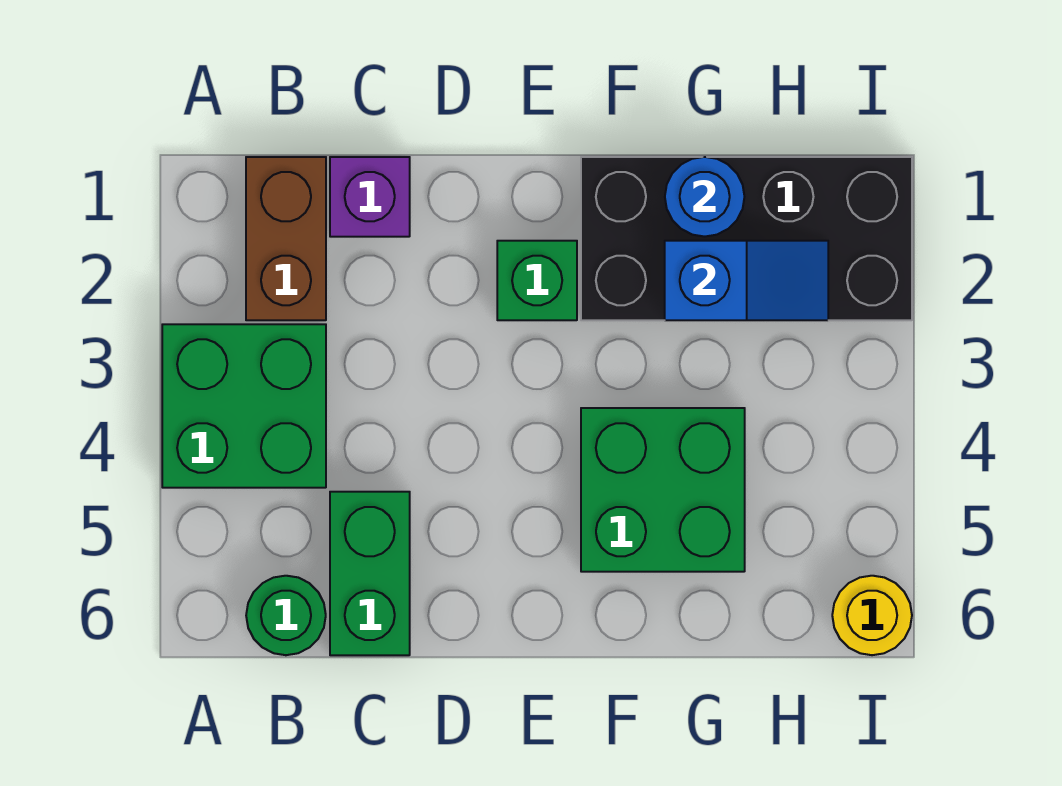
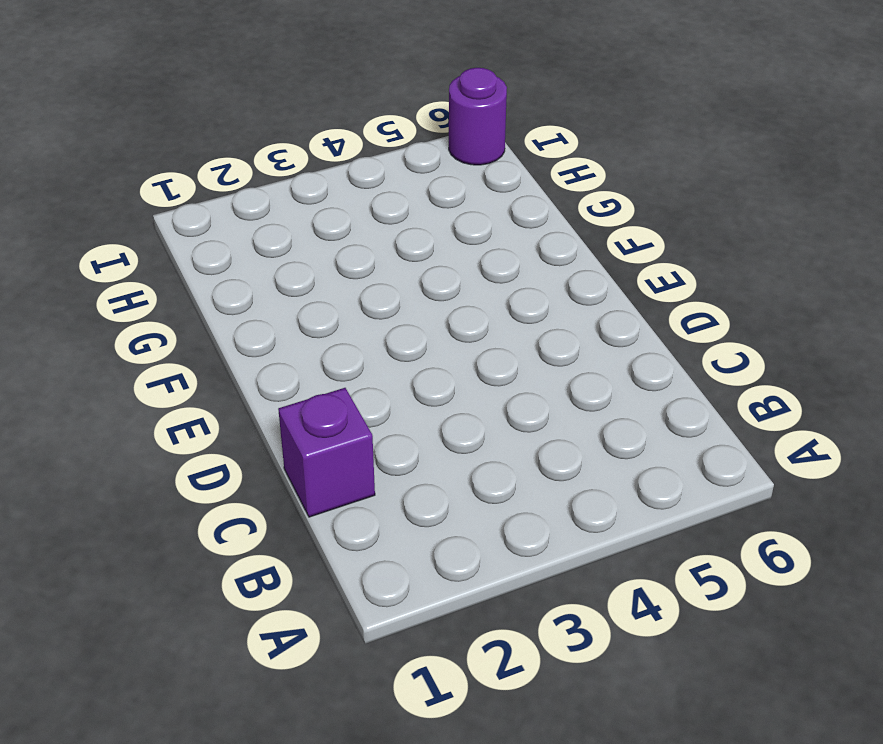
purple round brick I6 level 1 -> yellow round brick I6 level 1
none -> green brick A3:B4 level 1
none -> brown brick B1:B2 level 1

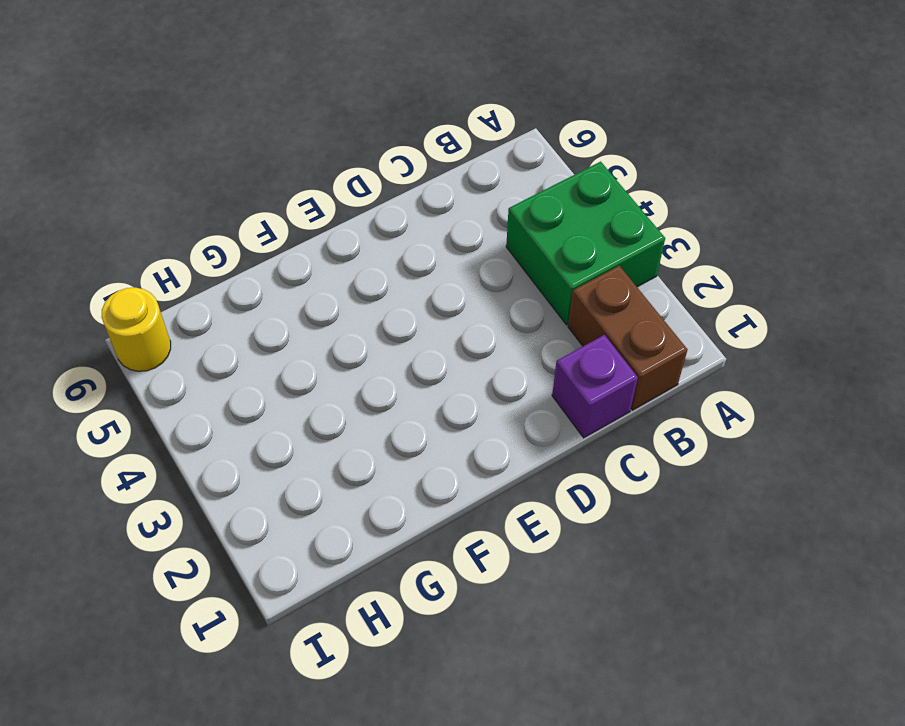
none -> green round brick B6 level 1
none -> green brick C5:C6 level 1

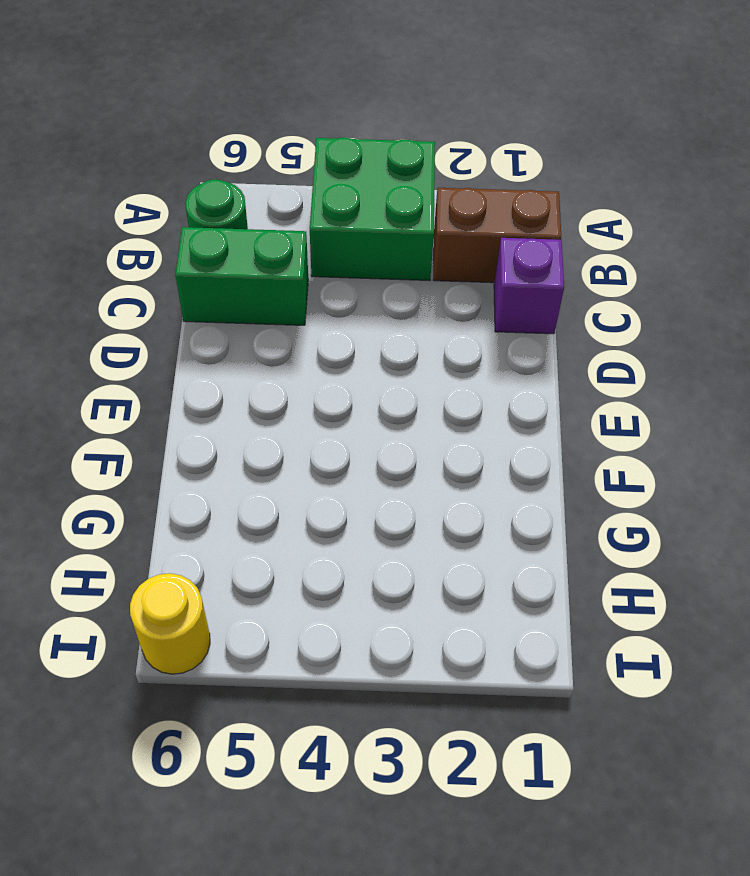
none -> green brick E2 level 1
none -> black brick F1:I2 level 1

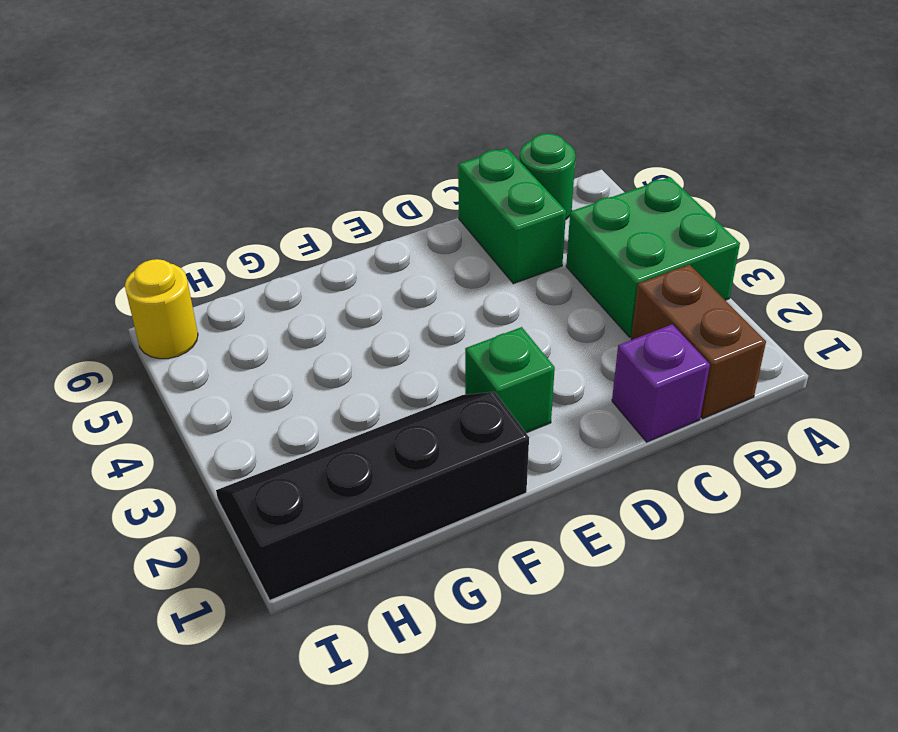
black slope F1:I2 level 1 top 1 -> black brick F1:I2 level 1
none -> green brick F4:G5 level 1
none -> blue round brick G1 level 2

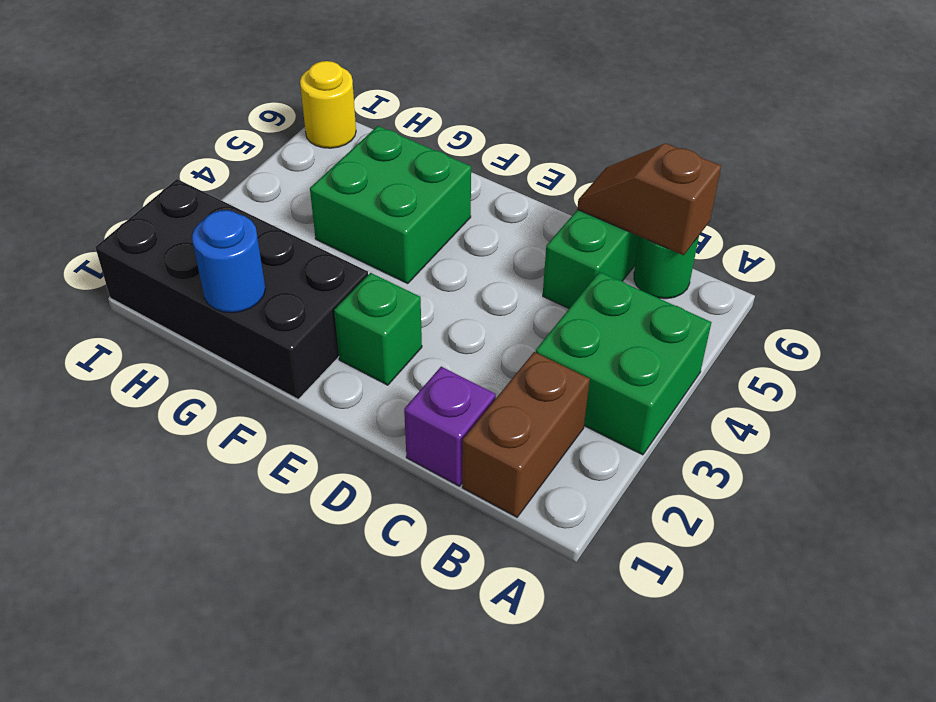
brown slope B6:C6 level 2 top B -> none
none -> blue slope G2:H2 level 2 top G

